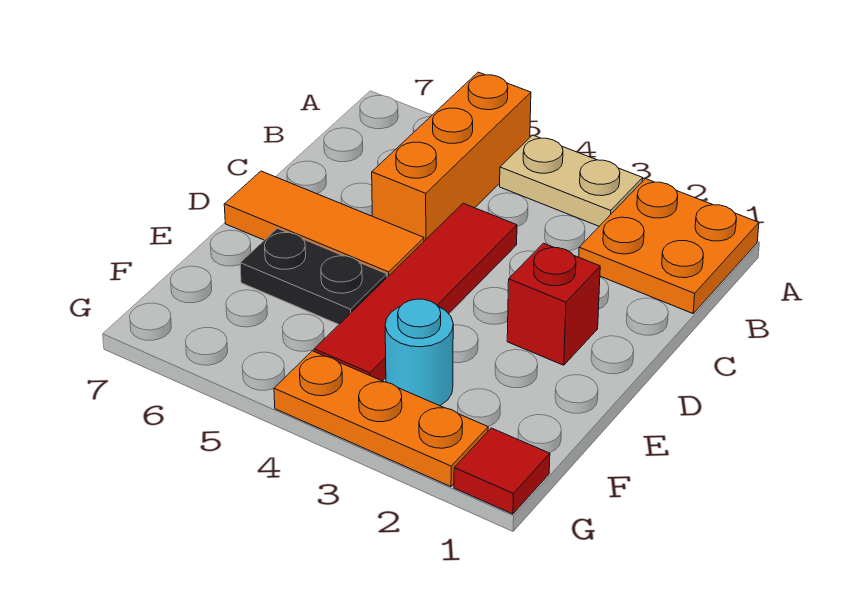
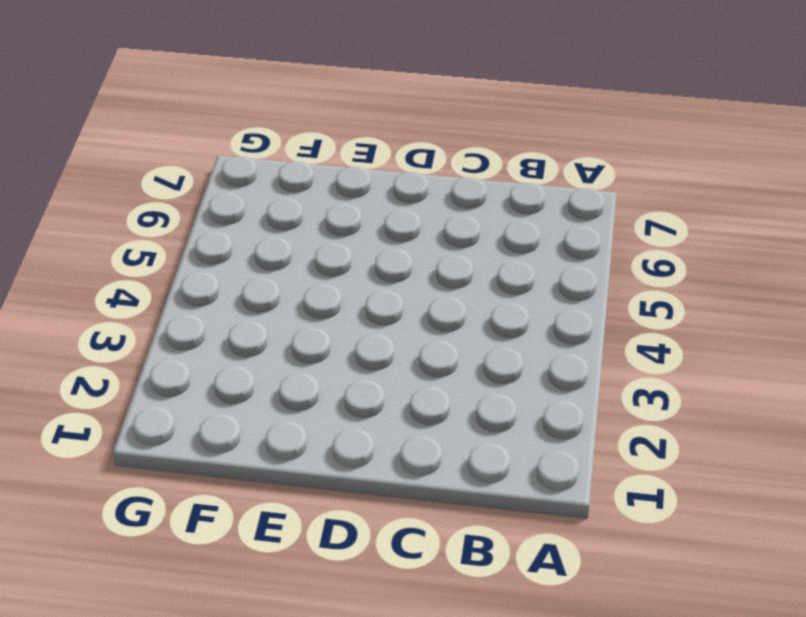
none -> orange plate A1:B2 level 1
none -> tan plate A3:A4 level 1

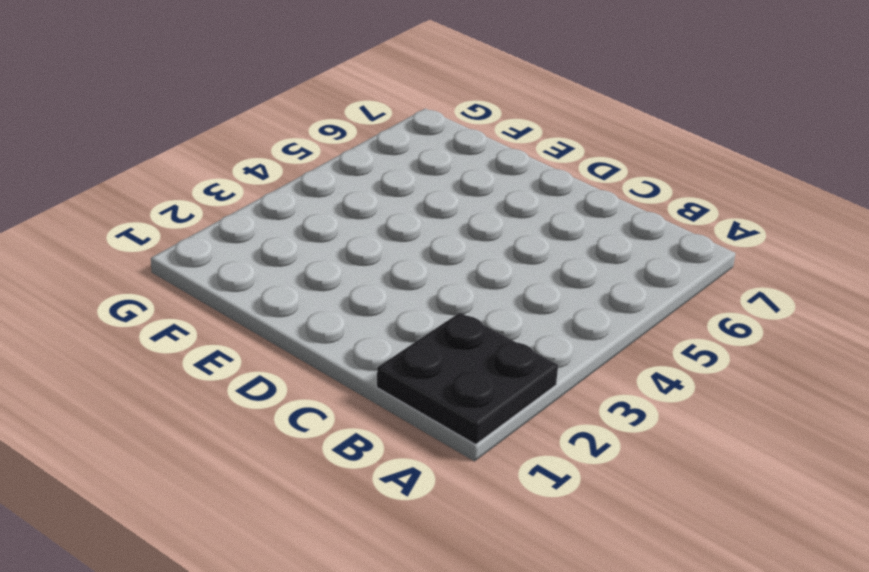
black plate A1:B2 level 1 -> orange plate A1:B2 level 1
none -> tan plate A3:A4 level 1
none -> orange brick A5:C5 level 1

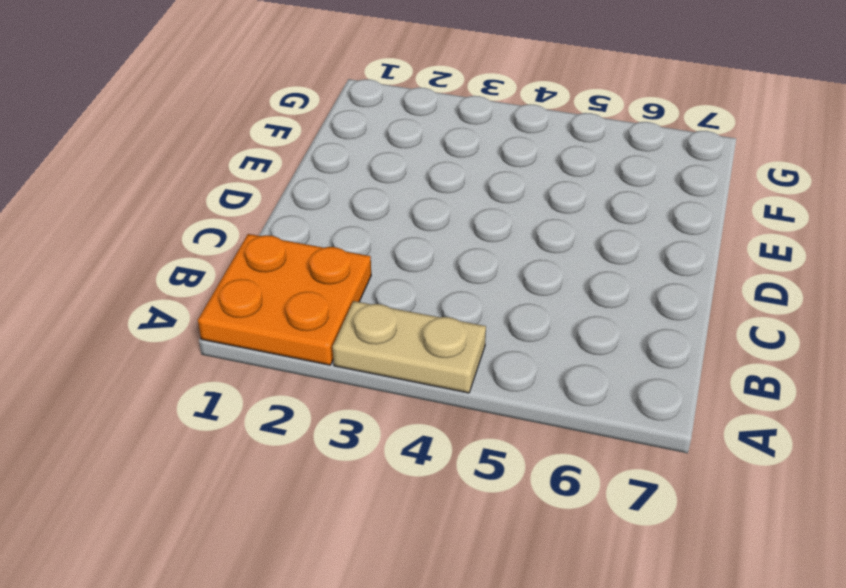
none -> orange brick A5:C5 level 1
none -> red tile C4:F4 level 1

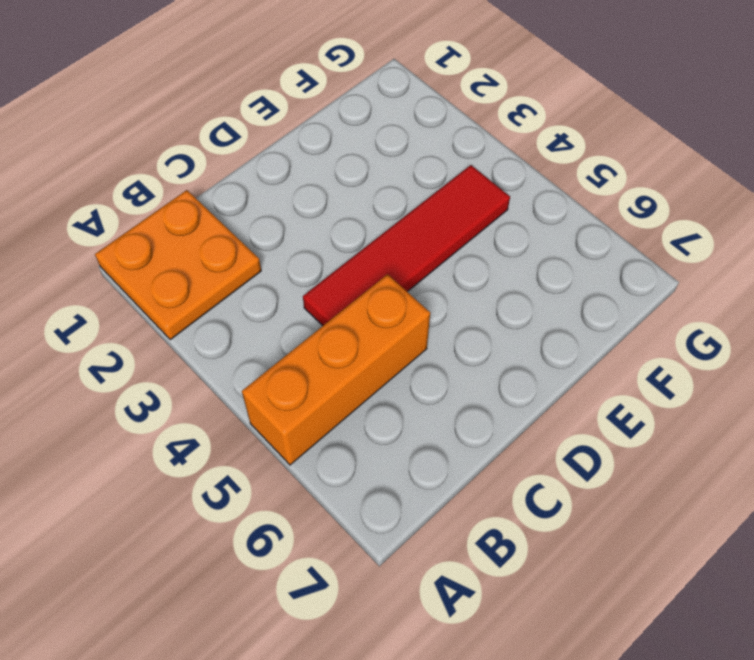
none -> tan plate A3:A4 level 1
none -> red brick D2 level 1

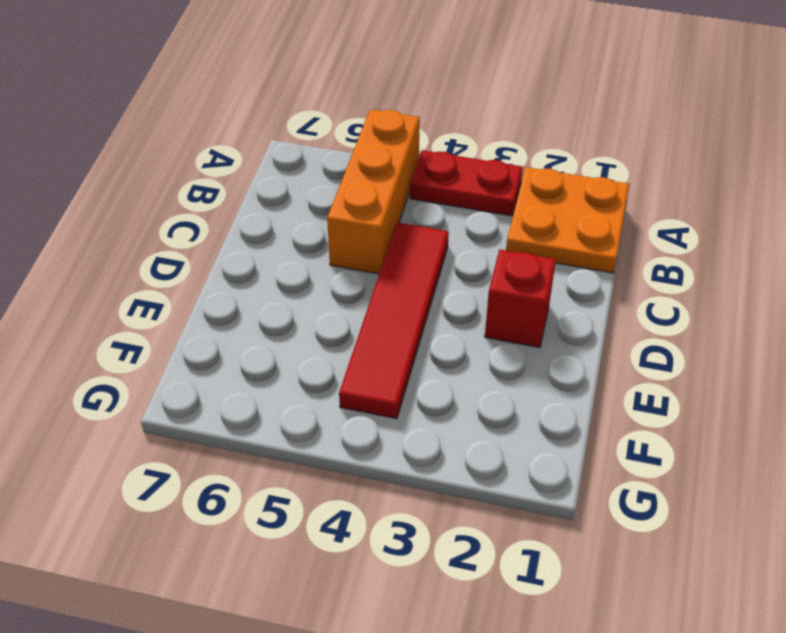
red plate A3:A4 level 1 -> tan plate A3:A4 level 1
none -> orange tile D5:D7 level 1
none -> black plate E5:E6 level 1

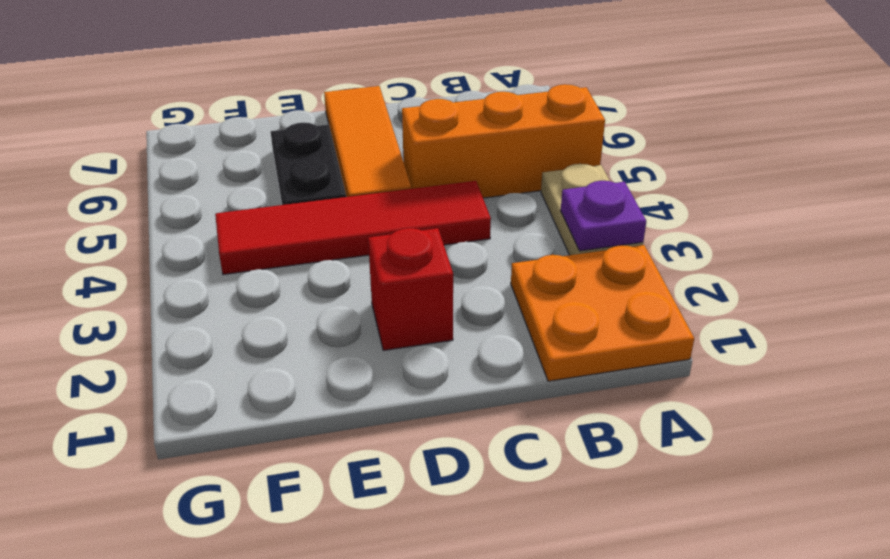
purple plate A3 level 2 -> none
none -> cyan round brick F3 level 1
none -> red tile G1 level 1

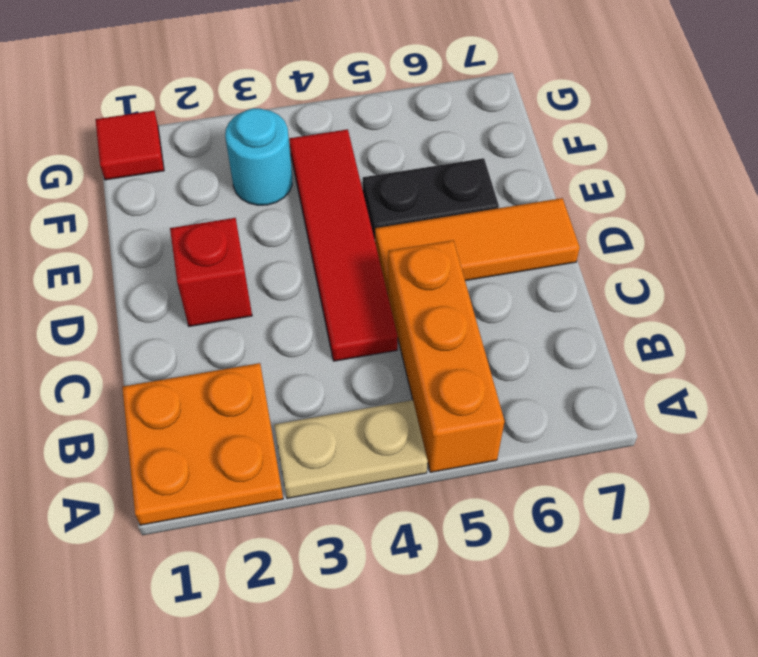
none -> orange plate G2:G4 level 1

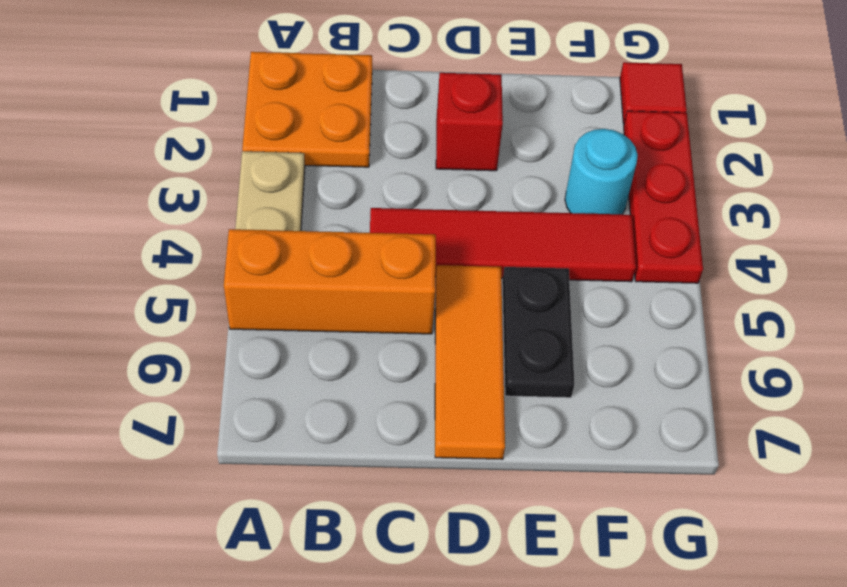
red plate G2:G4 level 1 -> orange plate G2:G4 level 1

